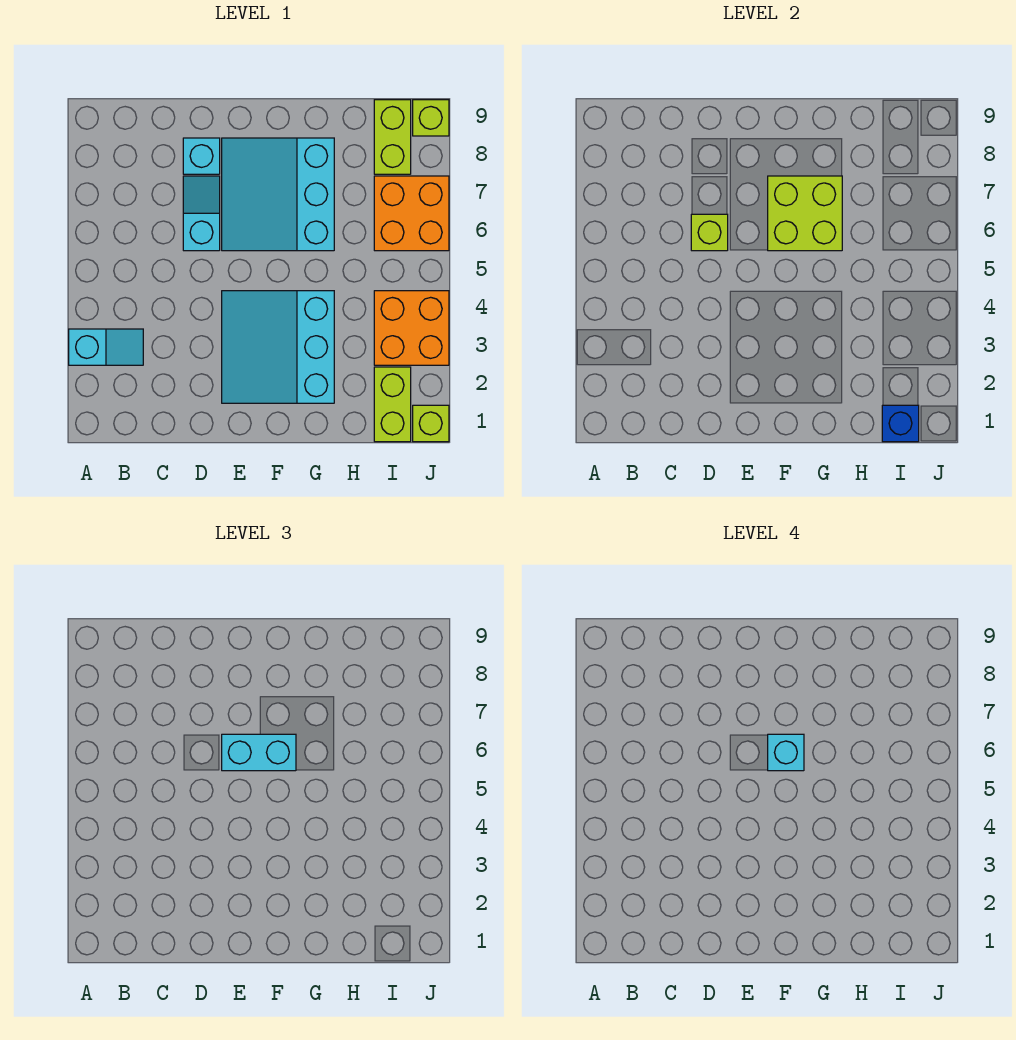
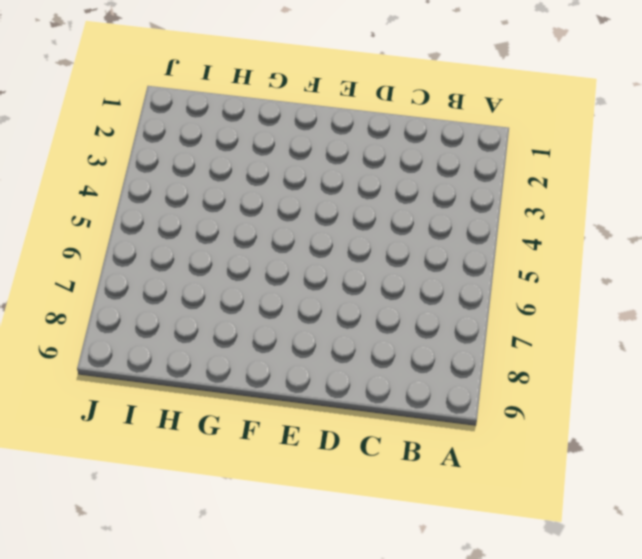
none -> cyan slope A3:B3 level 1 top A
none -> cyan slope D6:D7 level 1 top 6
none -> cyan brick D8 level 1

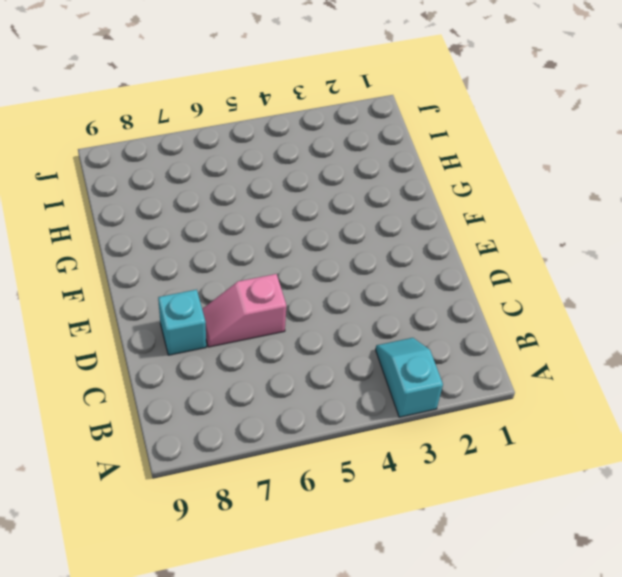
pink slope D6:D7 level 1 top 6 -> cyan slope D6:D7 level 1 top 6
none -> cyan slope E2:G4 level 1 top G
none -> cyan slope E6:G8 level 1 top G
none -> lime brick I1:I2 level 1

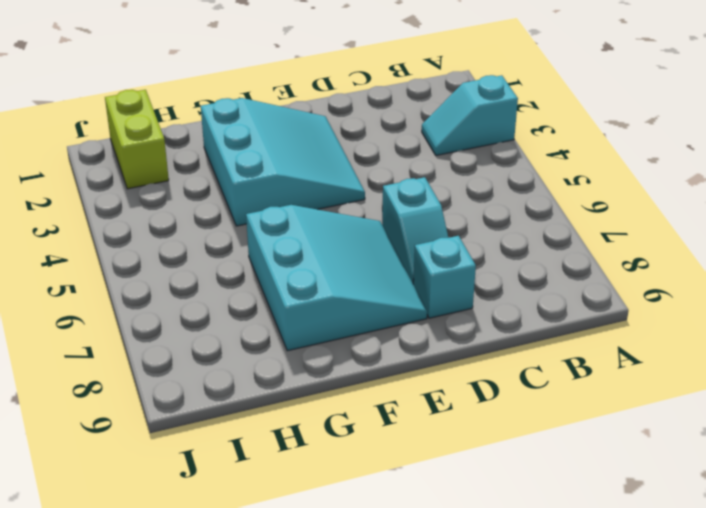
none -> orange brick I3:J4 level 1
none -> orange brick I6:J7 level 1
none -> lime brick I8:I9 level 1

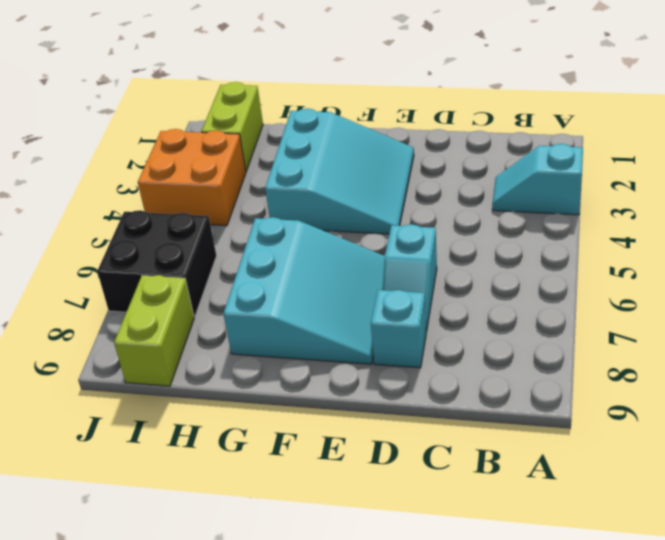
black brick I6:J7 level 1 -> orange brick I6:J7 level 1
none -> lime brick J1 level 1
none -> lime brick J9 level 1
none -> lime brick D6 level 2

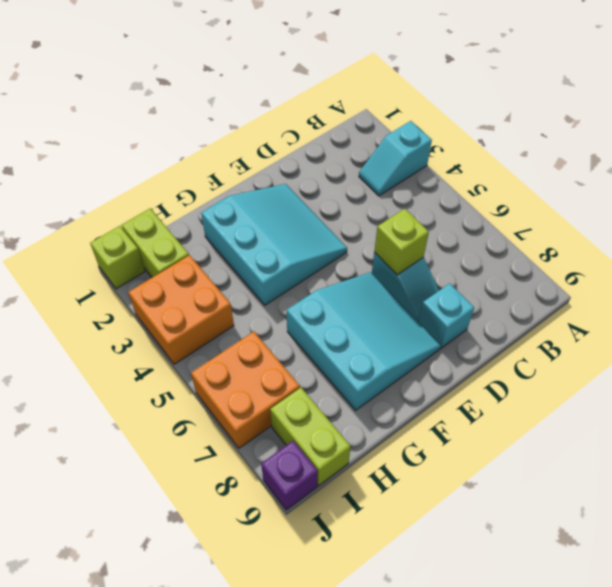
purple brick J9 level 1 -> lime brick J9 level 1
none -> lime brick F6:G7 level 2
none -> blue brick I1 level 2
none -> cyan brick E6:F6 level 3

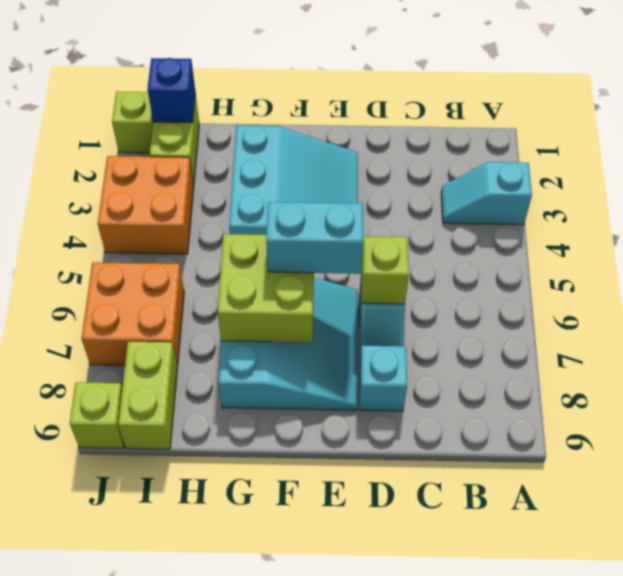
none -> cyan brick F6 level 4

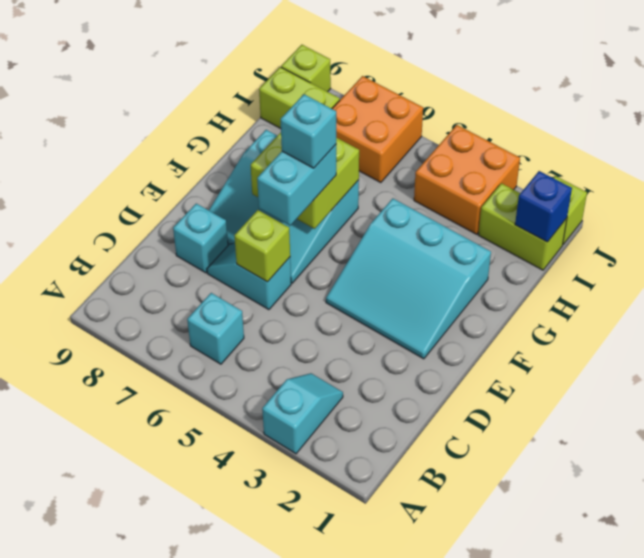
cyan brick B6 level 1 -> none

